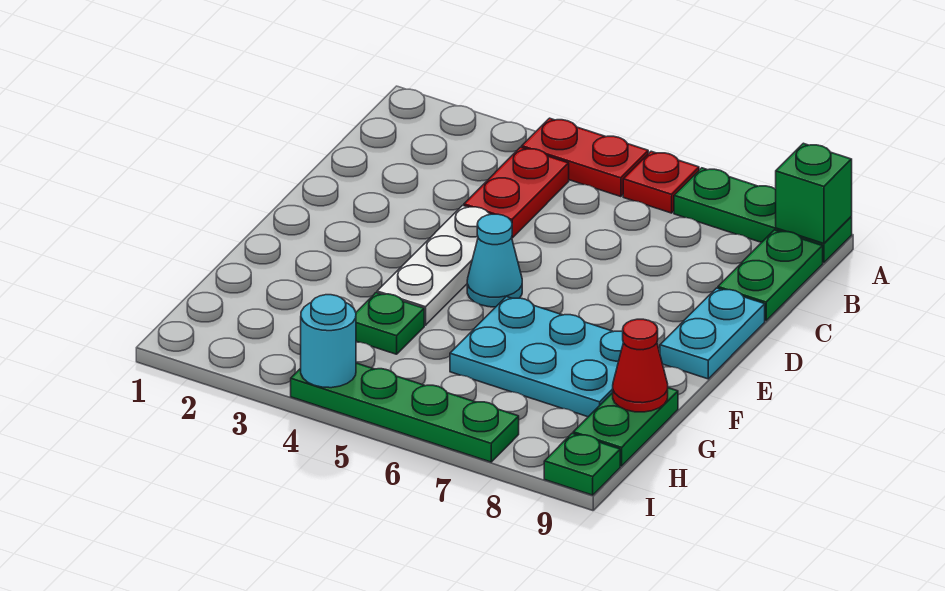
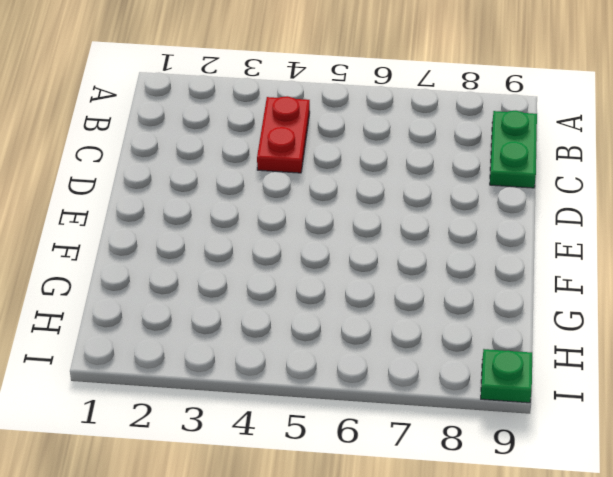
none -> red plate A4:A5 level 1
none -> red plate A6 level 1
none -> green plate A7:A9 level 1

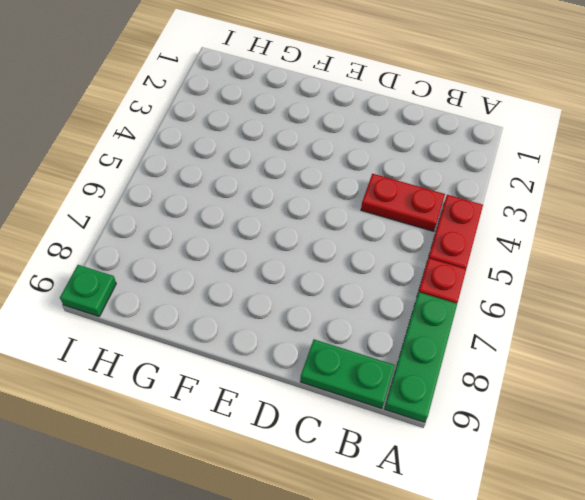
none -> white plate D4:F4 level 1
none -> cyan plate D9:E9 level 1
none -> cyan cone E5 level 1

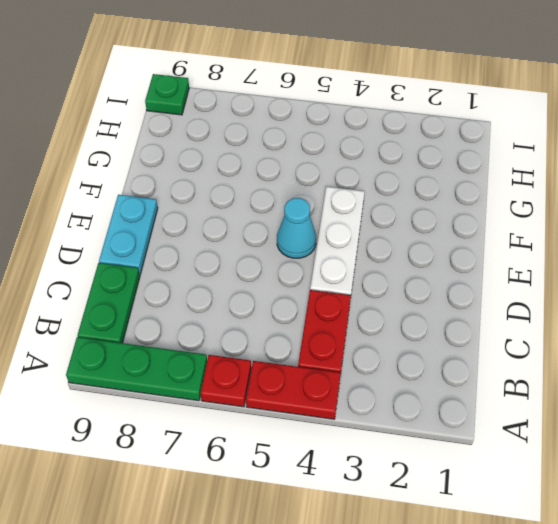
none -> cyan plate F6:G8 level 1
none -> green plate G4 level 1
none -> green plate G9:H9 level 1

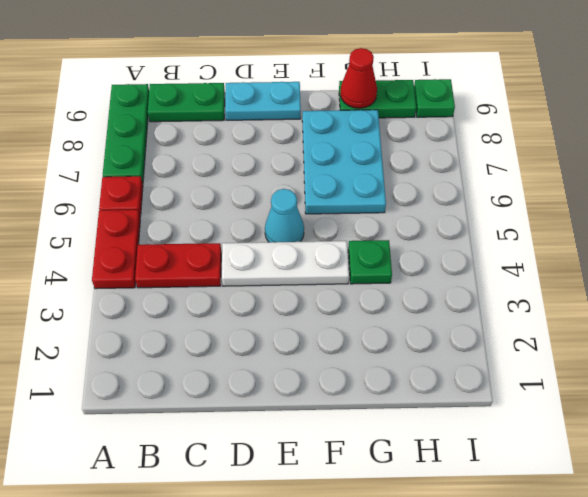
none -> green plate I4:I7 level 1
none -> green brick A9 level 2
none -> cyan round brick I4 level 2

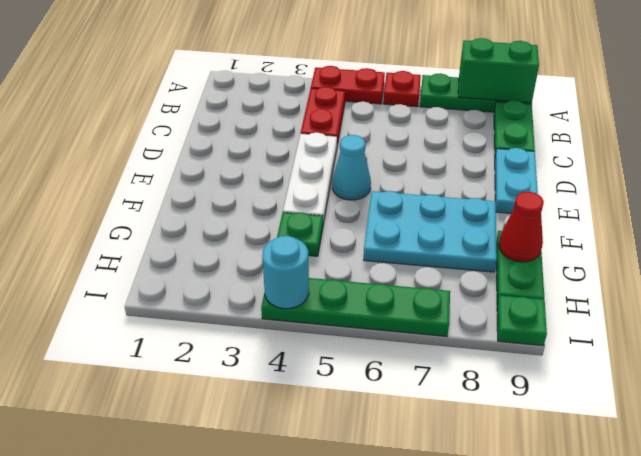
green brick A8:A9 level 2 -> green brick A9 level 2

